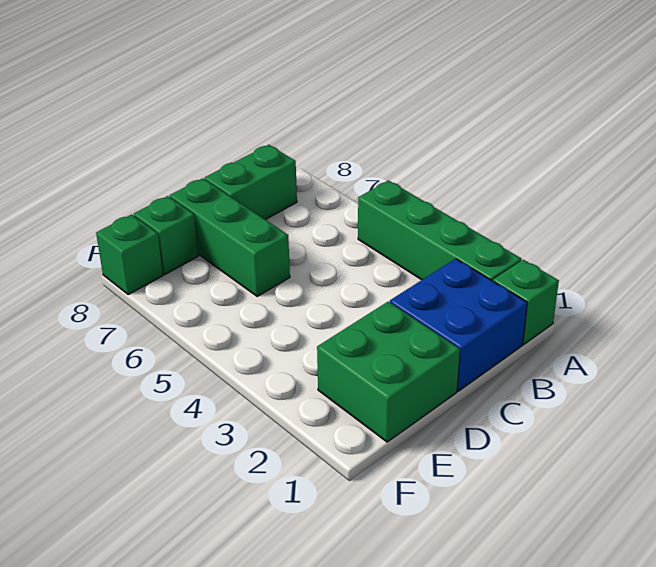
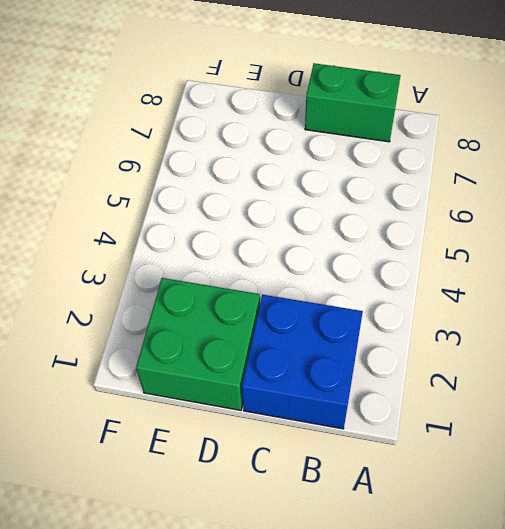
none -> green brick A1 level 1
none -> green brick A2:A5 level 1

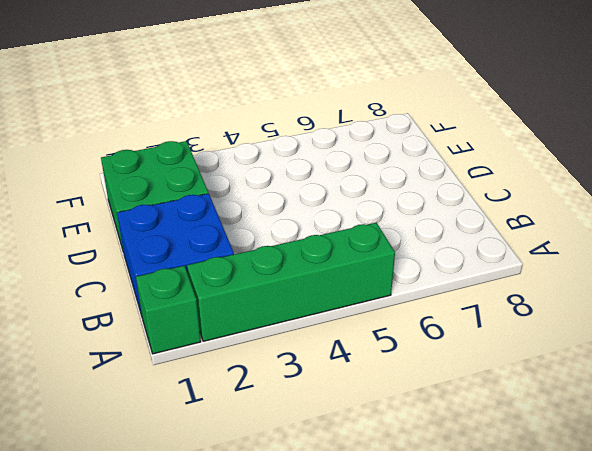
none -> green brick B8:C8 level 1
none -> green brick D6:D8 level 1

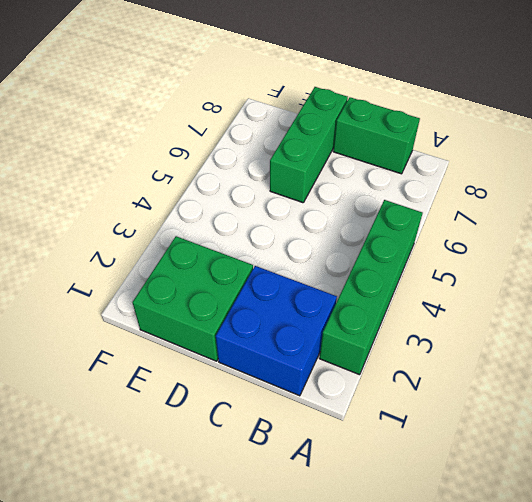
none -> green brick A1 level 1
none -> green brick E8 level 1

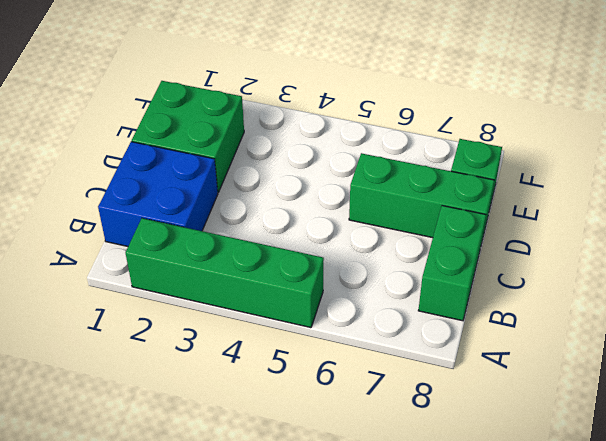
none -> green brick A1 level 1
none -> green brick F8 level 1

